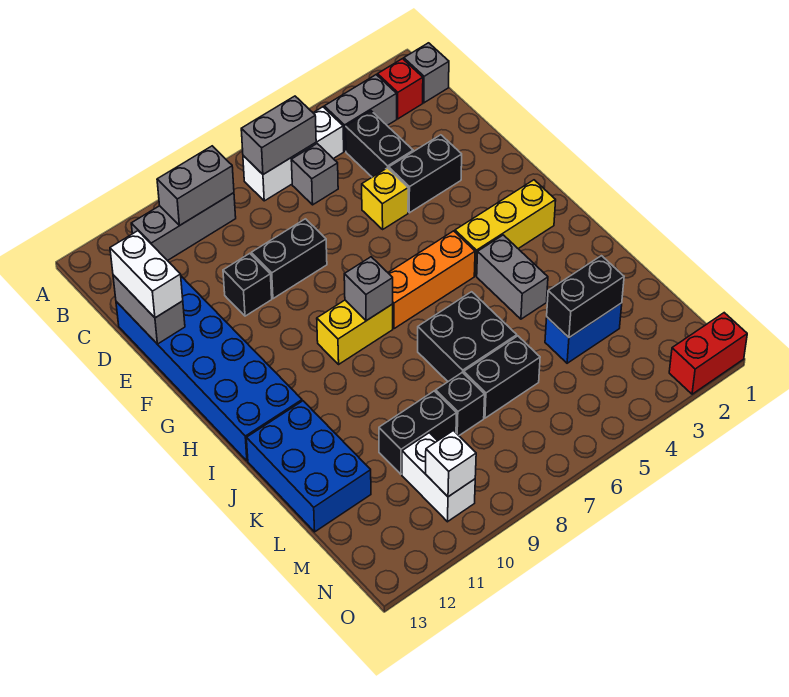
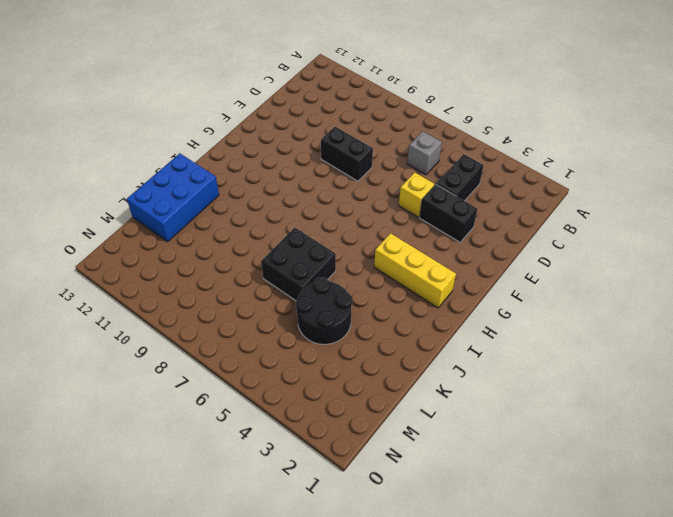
black round brick K4:L5 level 1 -> blue brick L3:L4 level 1
none -> grey brick B1 level 1
none -> red brick B2 level 1
none -> grey brick B3:B4 level 1
none -> white brick B5:B7 level 1

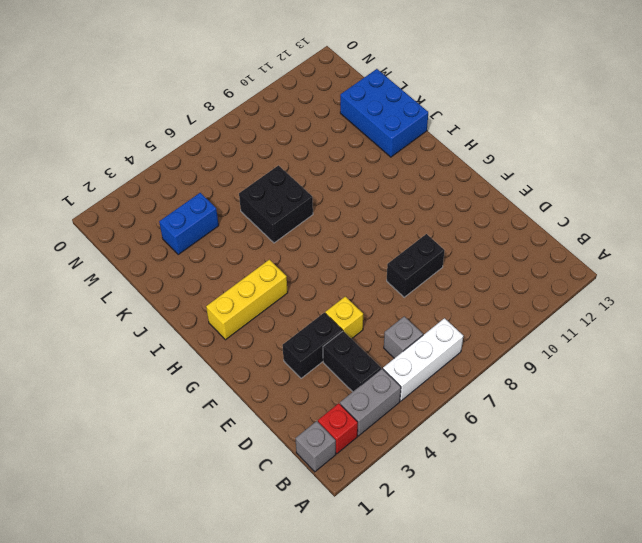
none -> grey brick B9:B11 level 1
none -> blue brick D12:I13 level 1
none -> black brick E10 level 1
none -> orange brick H5:H7 level 1

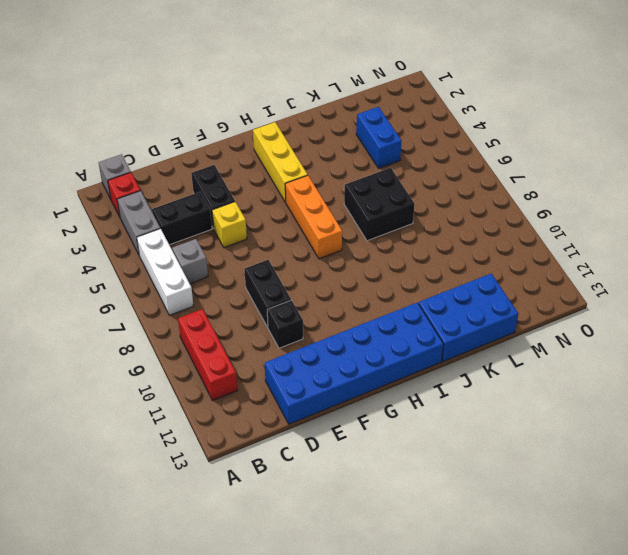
red brick B9:B11 level 1 -> grey brick B9:B11 level 1
none -> yellow brick H8:H9 level 1
none -> grey brick I4:J4 level 1
none -> black brick L6:L7 level 1
none -> black brick L8 level 1

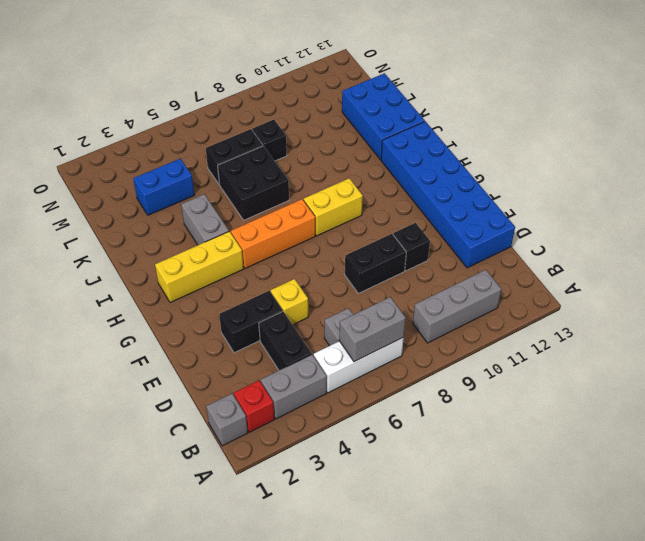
none -> black brick L9:L10 level 1
none -> white brick M10:N10 level 1
none -> red brick O1:O2 level 1
none -> grey brick B9:B10 level 2

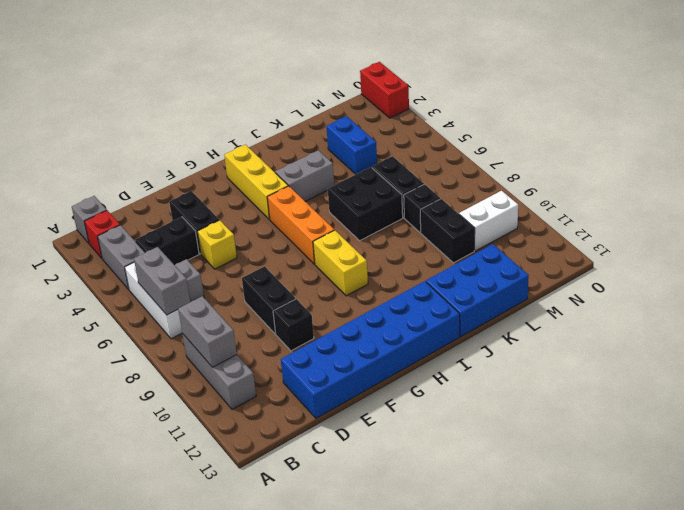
none -> grey brick D13:E13 level 2
none -> grey brick H8 level 2
none -> black brick L3:L4 level 2
none -> white brick N10 level 2

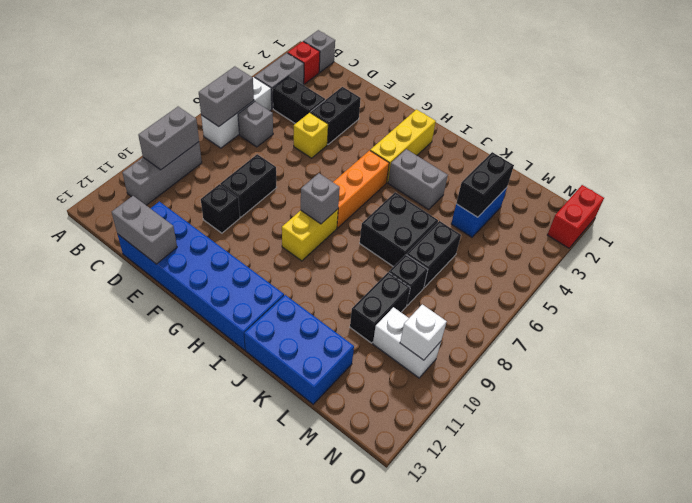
none -> white brick D13:E13 level 3

